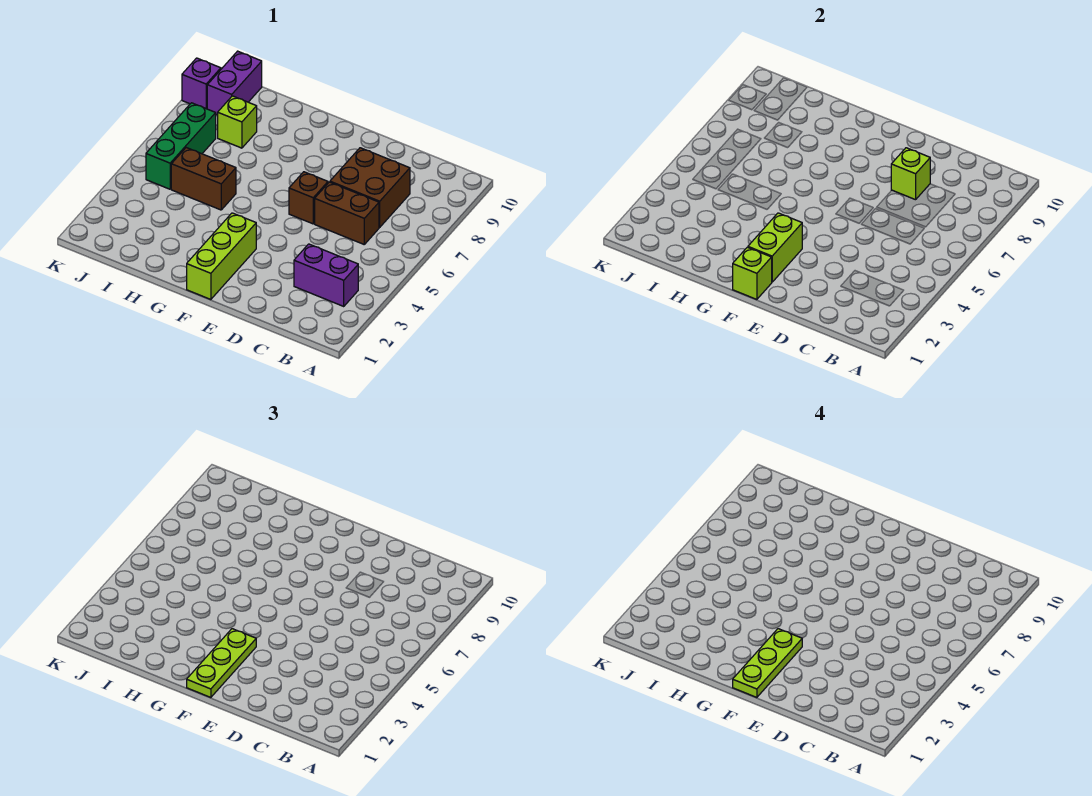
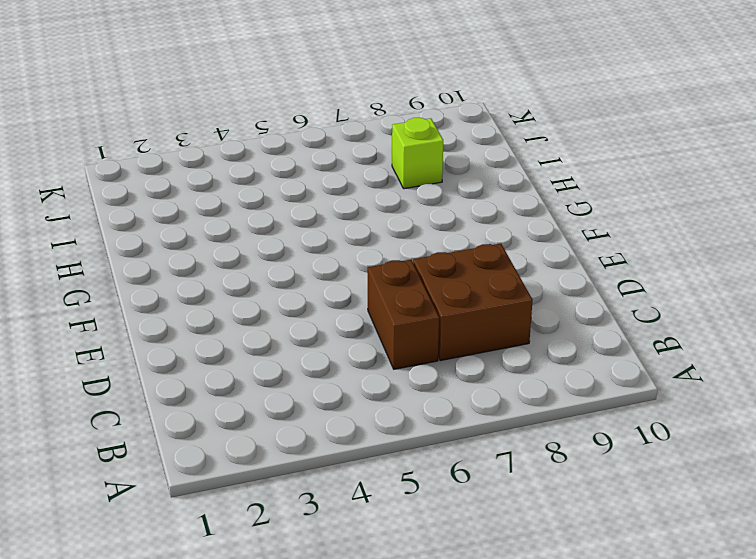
none -> purple brick B3:C3 level 1
none -> brown brick E6 level 1
none -> lime brick F1:F3 level 1

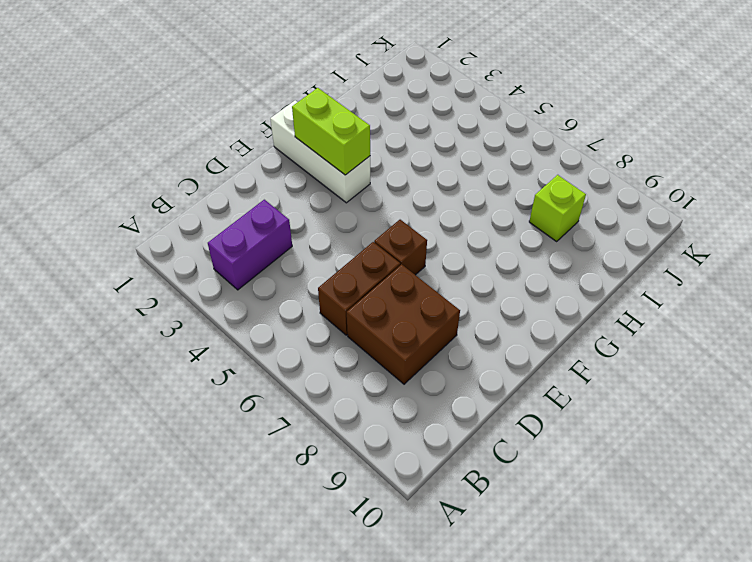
white brick F1:F3 level 1 -> lime brick F1:F3 level 1
none -> brown brick H5:I5 level 1
none -> green brick J5:J7 level 1
none -> purple brick J9:J10 level 1

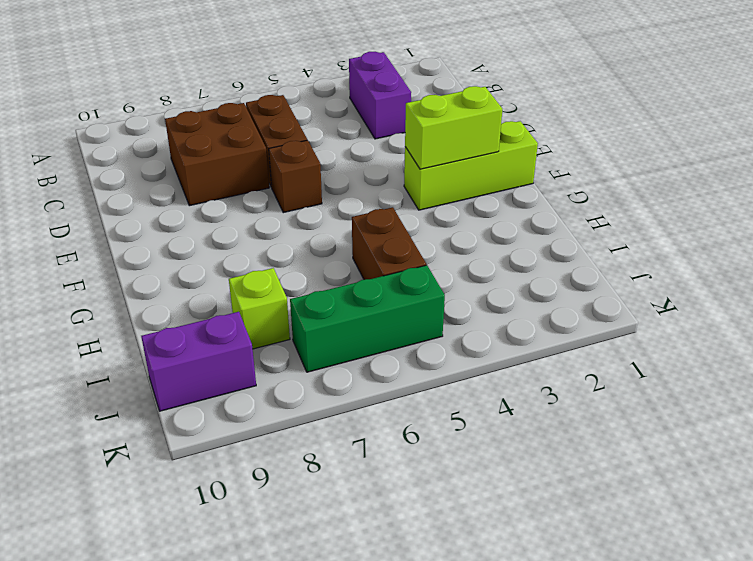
none -> purple brick K9 level 1
none -> lime brick D8 level 2
none -> lime brick F1 level 2

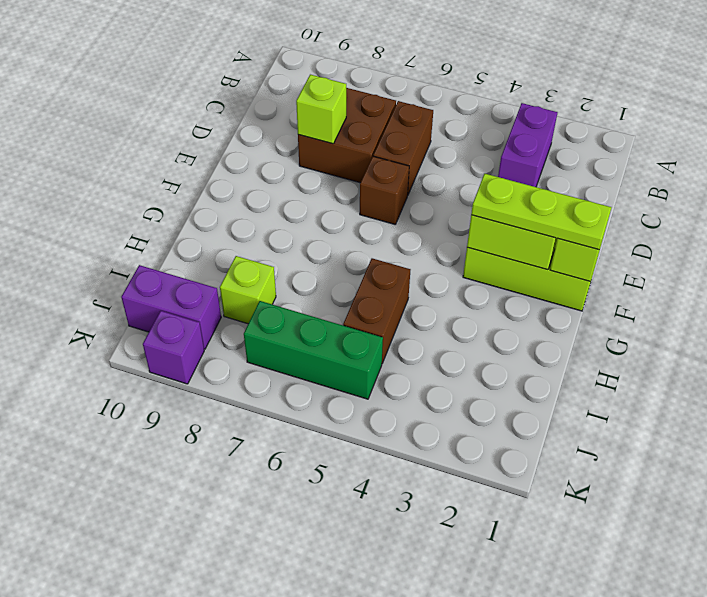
none -> lime plate F1:F3 level 4

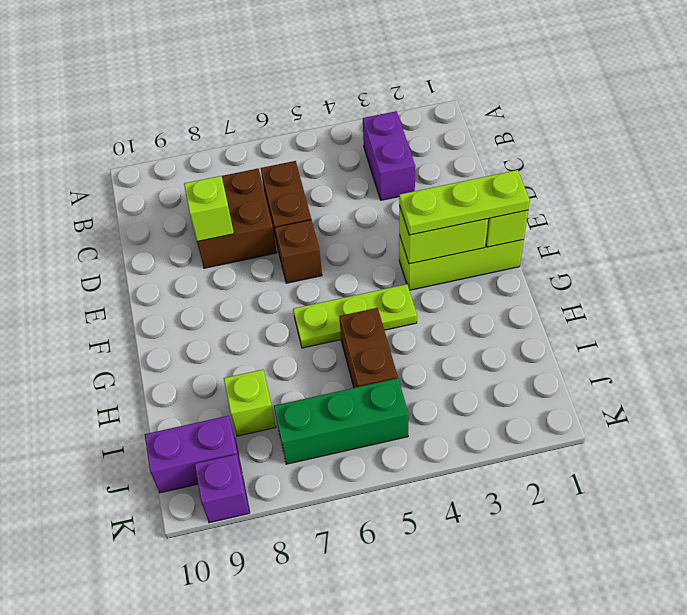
lime plate G4:G6 level 1 -> lime plate F1:F3 level 4

